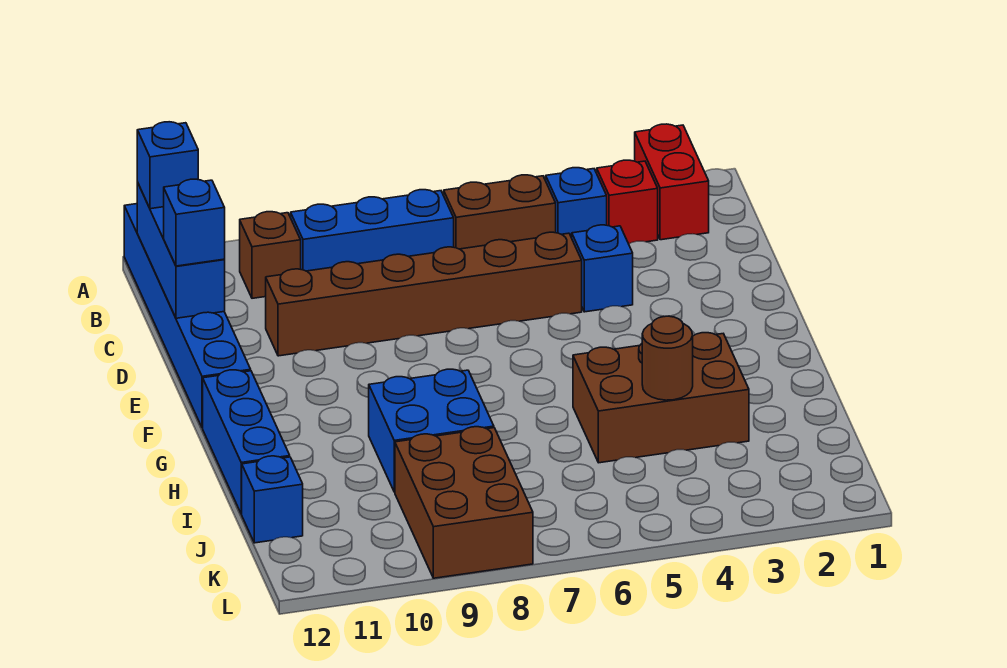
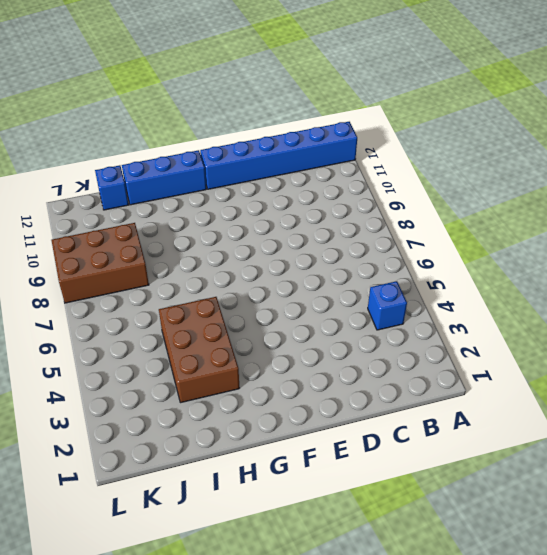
none -> red brick A2:B2 level 1
none -> red brick B3 level 1
none -> brown brick B5:B6 level 1

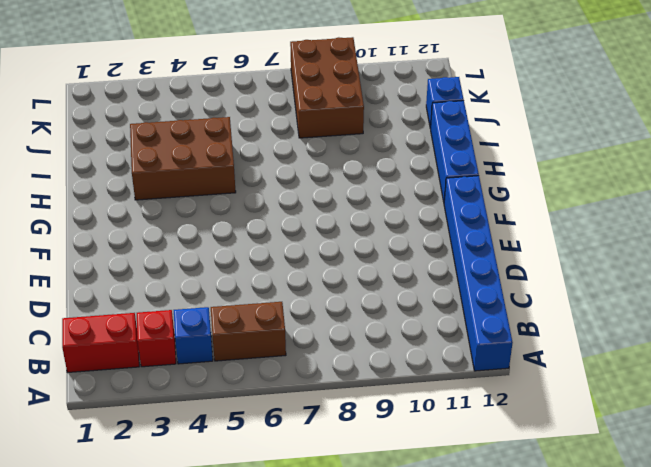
red brick B1:B2 level 1 -> red brick A2:B2 level 1
none -> blue brick B7:B9 level 1
none -> brown brick B10 level 1
none -> blue brick D4 level 1

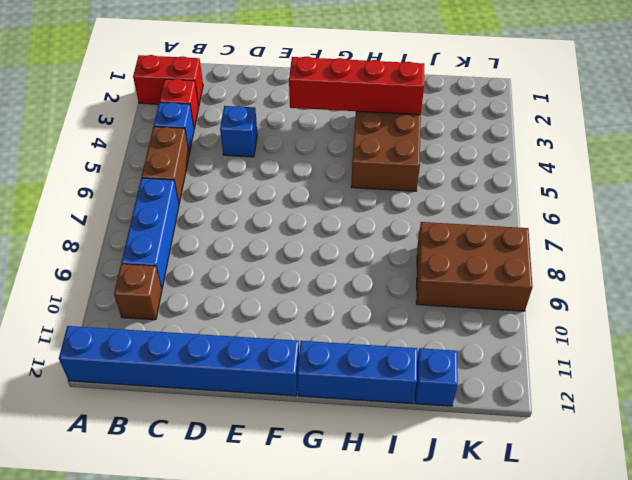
red brick F3:I3 level 2 -> none
none -> brown brick D5:D10 level 1
none -> blue brick H8:I9 level 1
none -> blue brick B12:D12 level 2

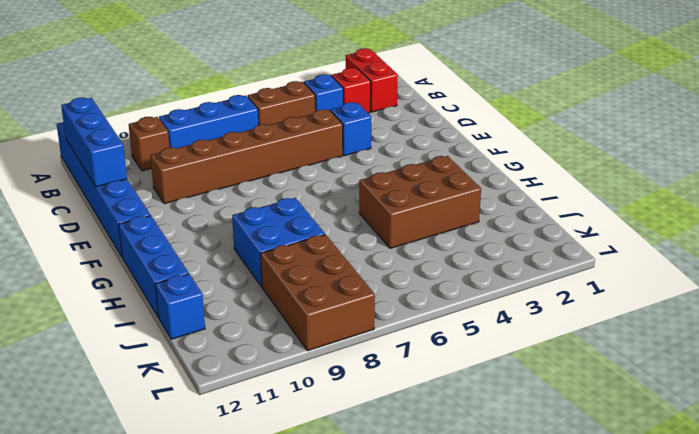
none -> brown round brick I4 level 2
none -> blue brick B12 level 3
none -> blue brick D12 level 3

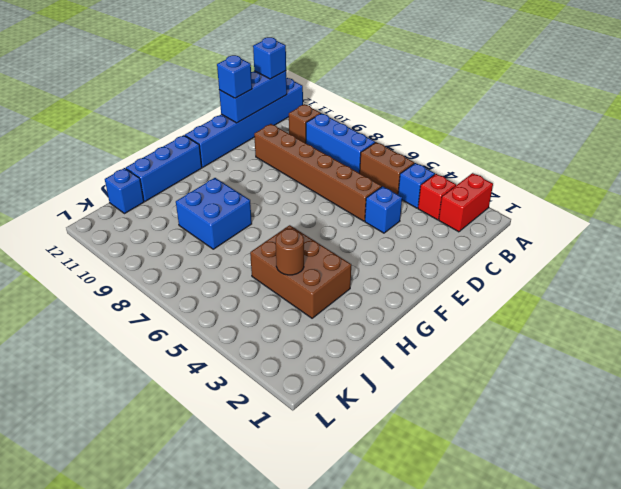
none -> brown brick J8:L9 level 1

